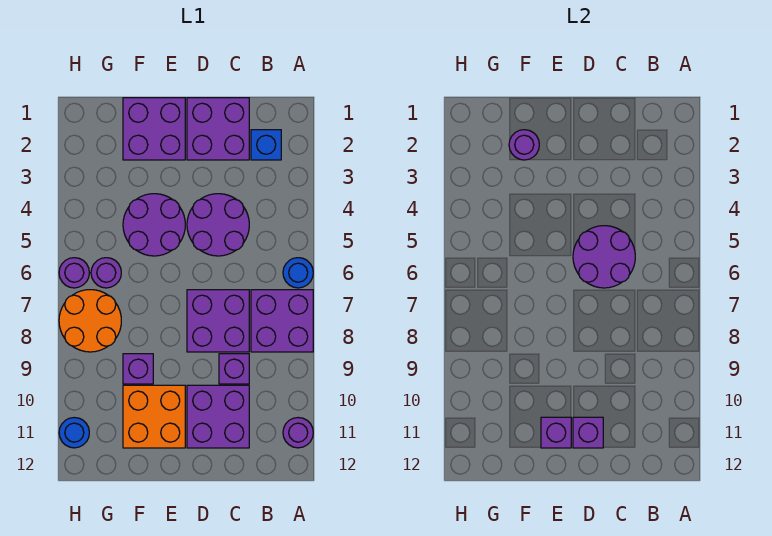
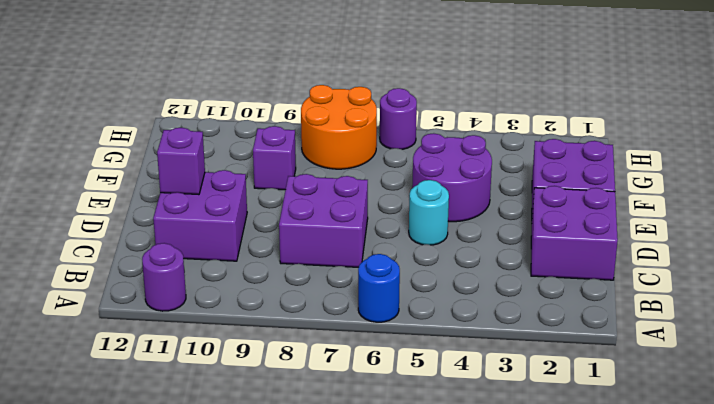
cyan round brick D5 level 1 -> purple round brick C4:D5 level 1
none -> purple brick A7:B8 level 1
none -> blue brick B2 level 1
none -> purple brick C9 level 1

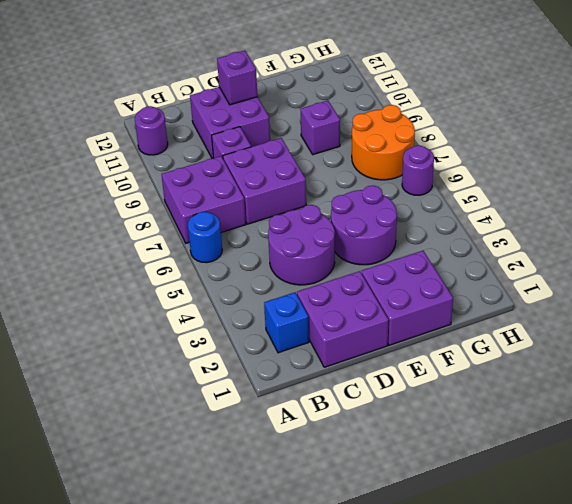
none -> orange brick E10:F11 level 1
none -> purple round brick G6 level 1
none -> blue round brick H11 level 1

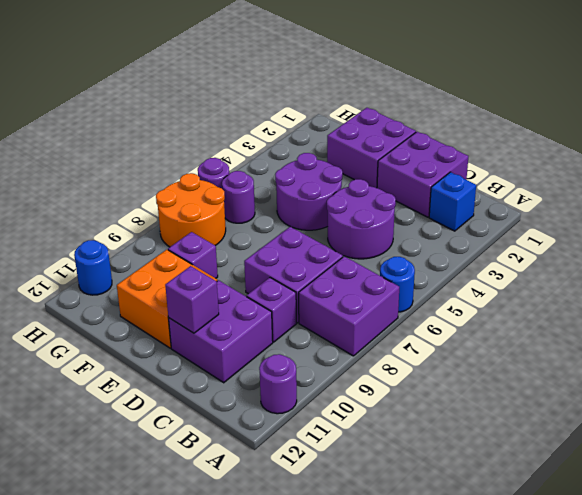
none -> purple round brick C5:D6 level 2
none -> purple brick E11 level 2
none -> purple round brick F2 level 2

